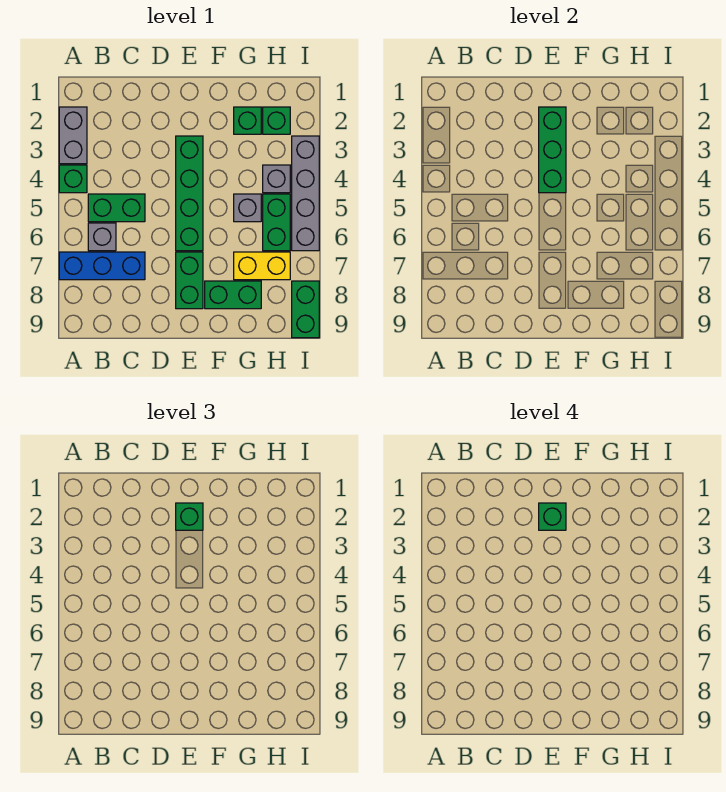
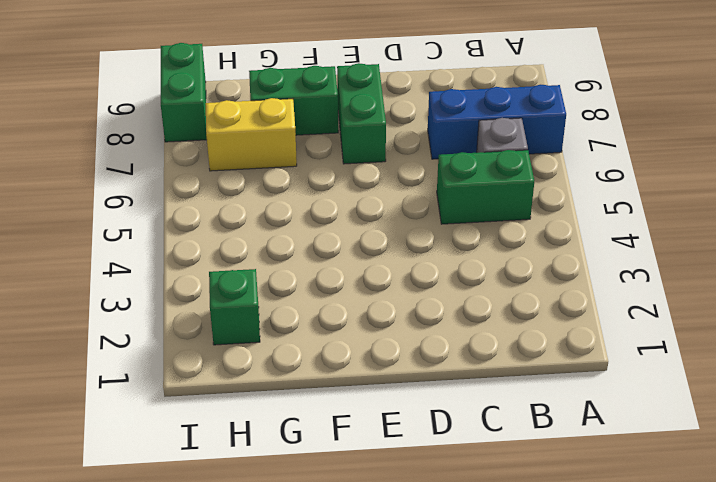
none -> grey brick A2:A3 level 1
none -> green brick A4 level 1
none -> green brick E3:E6 level 1

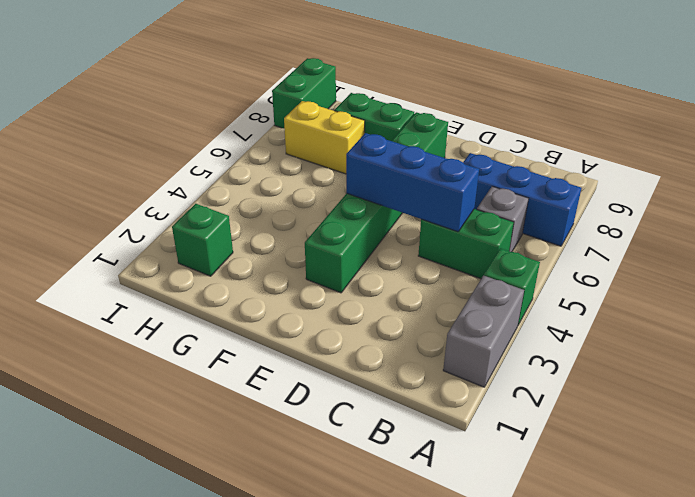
blue brick C5:E5 level 2 -> none
none -> green brick G2 level 1
none -> grey brick G5 level 1
none -> grey brick H4 level 1

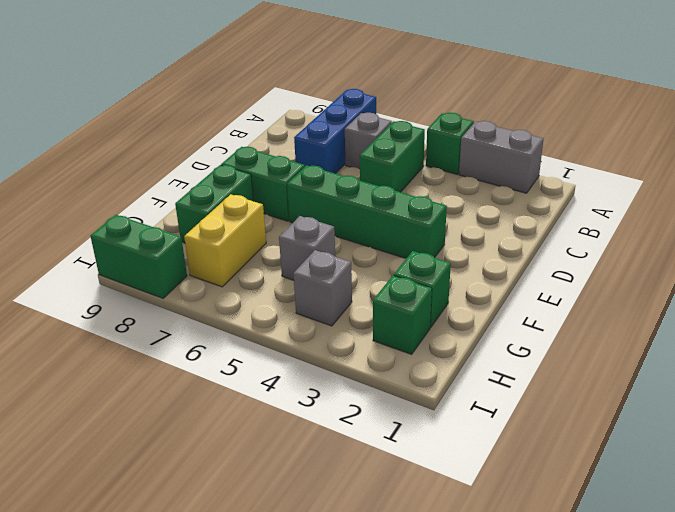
none -> green brick H5:H6 level 1
none -> grey brick I3:I6 level 1
none -> green brick E2:E4 level 2

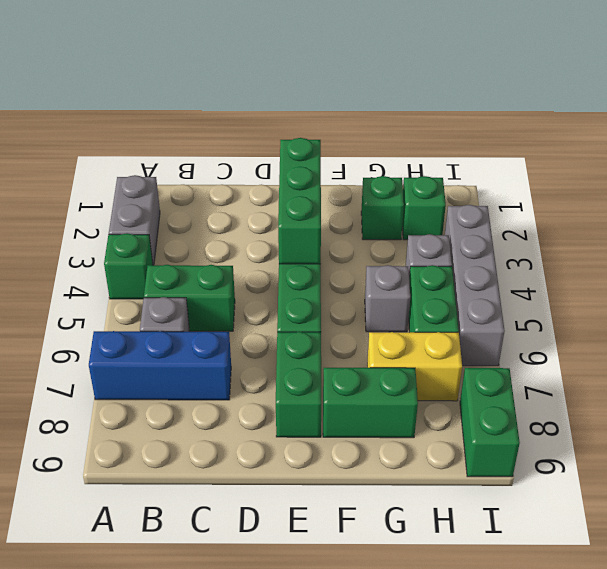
none -> green brick E2 level 3
none -> green brick E2 level 4

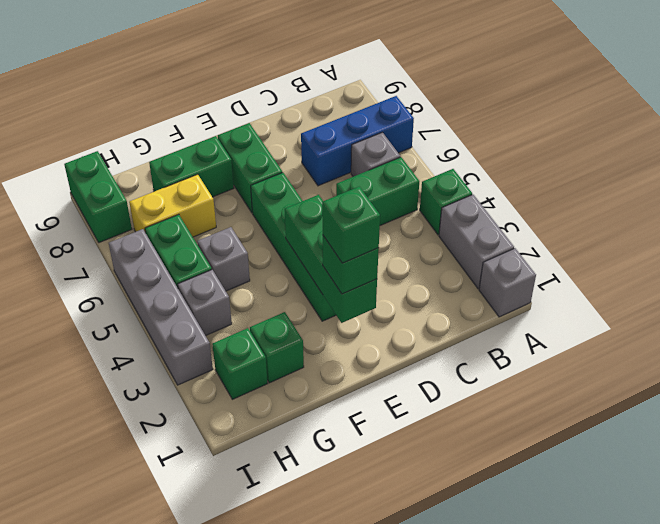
grey brick A1 level 1 -> none

